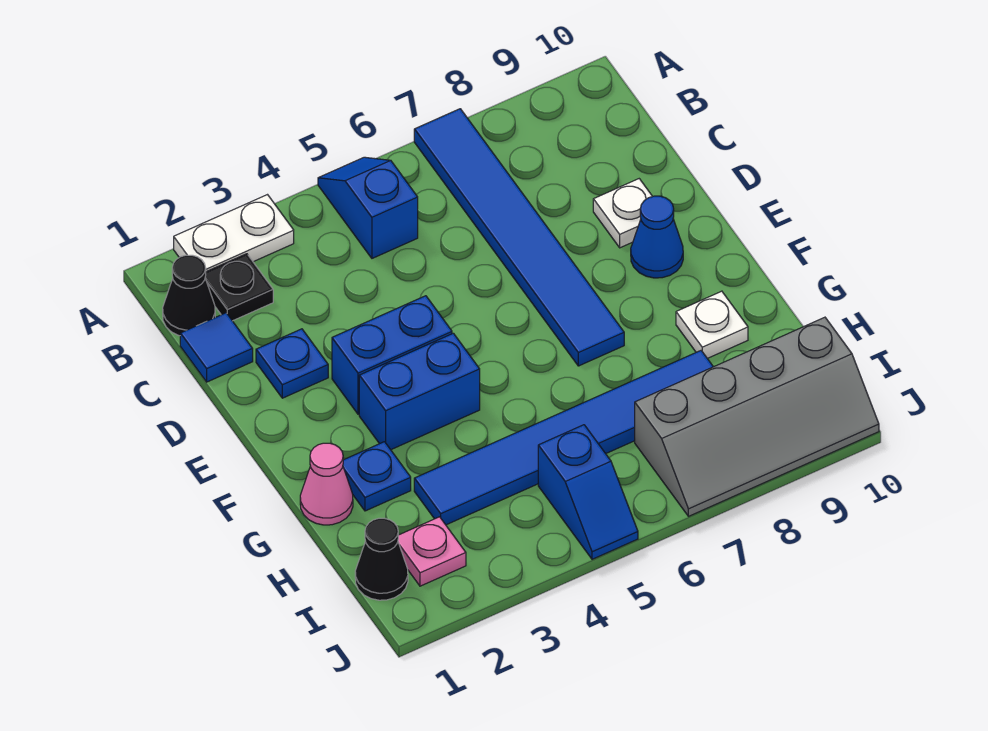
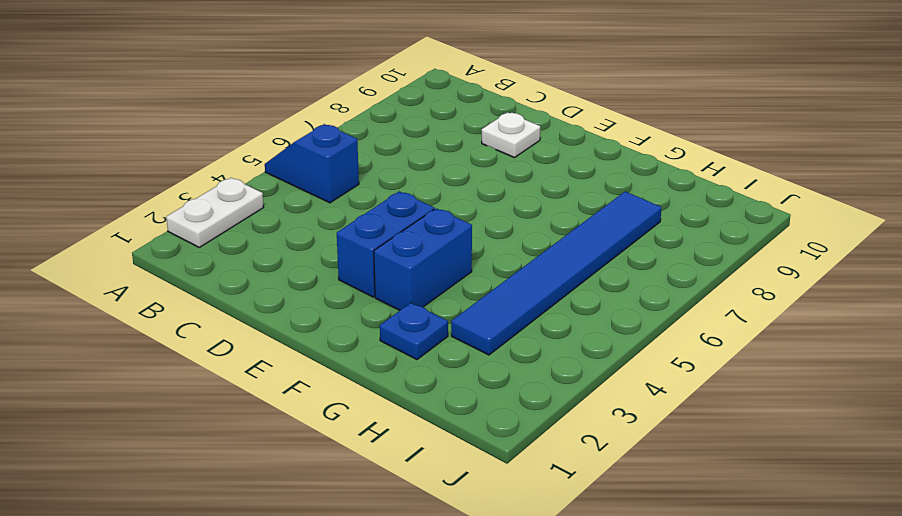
none -> blue tile A7:F7 level 1
none -> black cone B1 level 1
none -> black plate B2 level 1

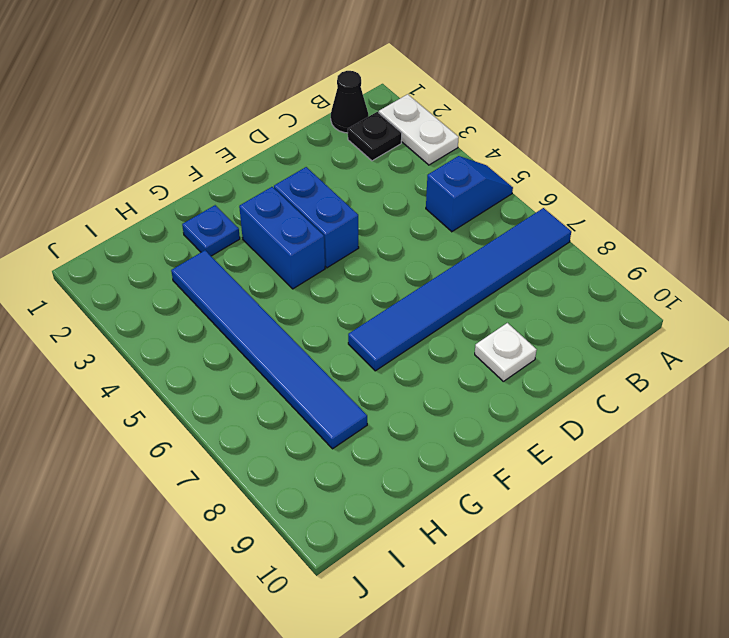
none -> blue tile C1 level 1
none -> blue plate D2 level 1
none -> blue cone E9 level 1

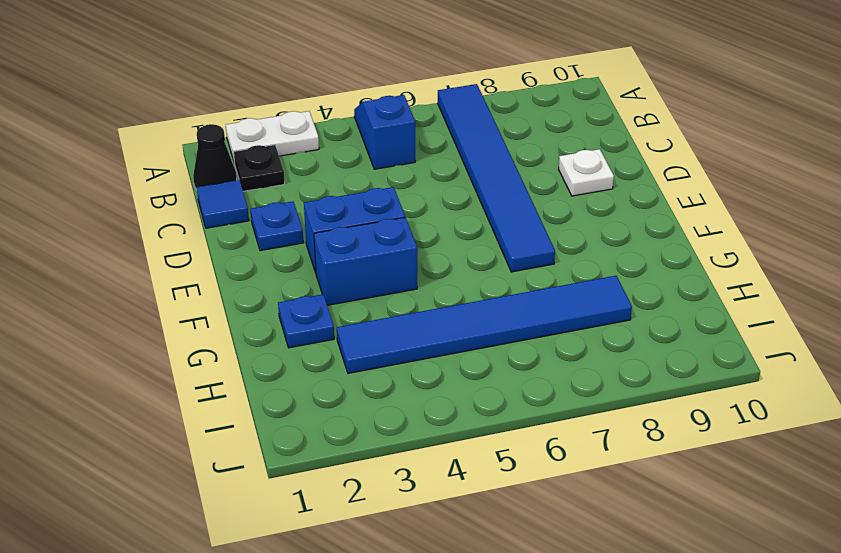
none -> blue cone E9 level 1
none -> pink cone G1 level 1
none -> white plate G9 level 1

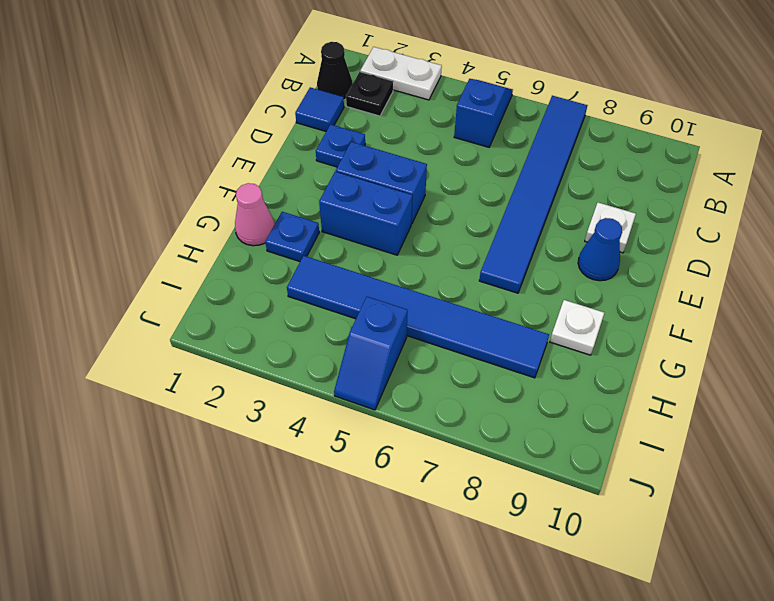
none -> black cone I1 level 1
none -> pink plate I2 level 1
none -> grey slope I7:J10 level 1 top I

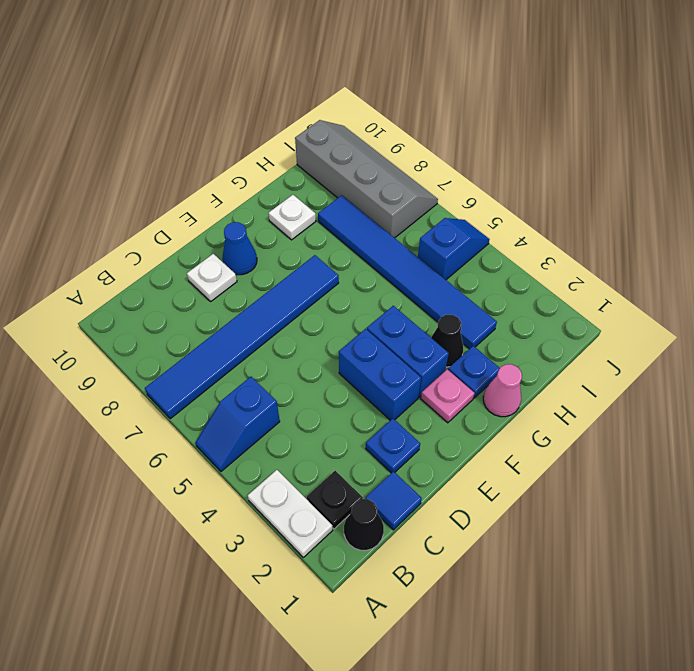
pink plate F2 level 1 -> pink plate I2 level 1
black cone G3 level 1 -> black cone I1 level 1

